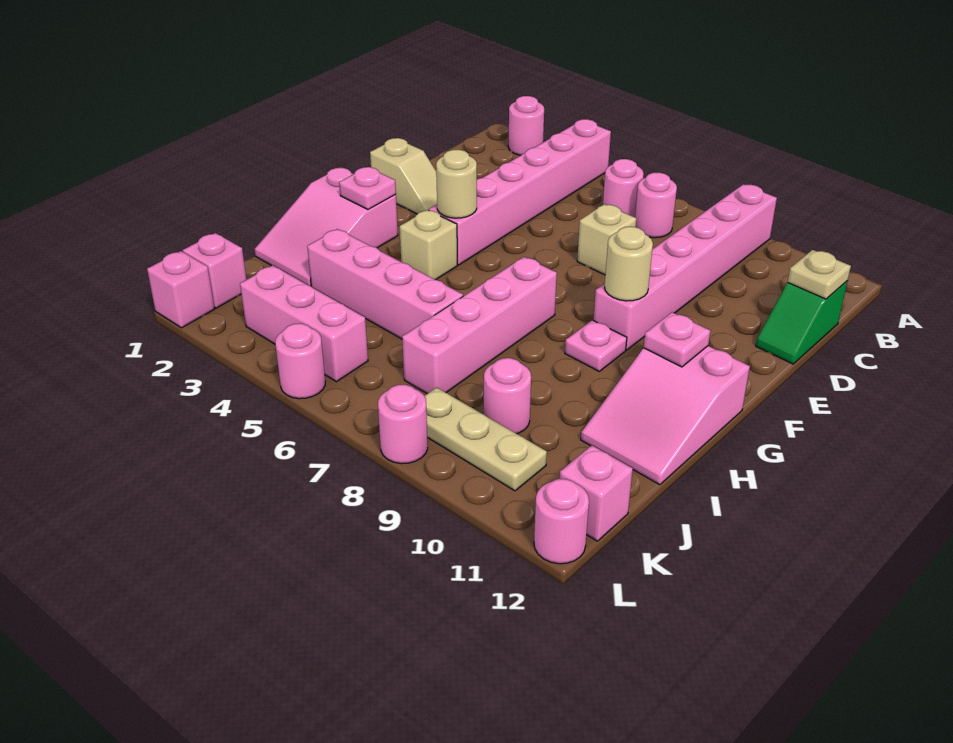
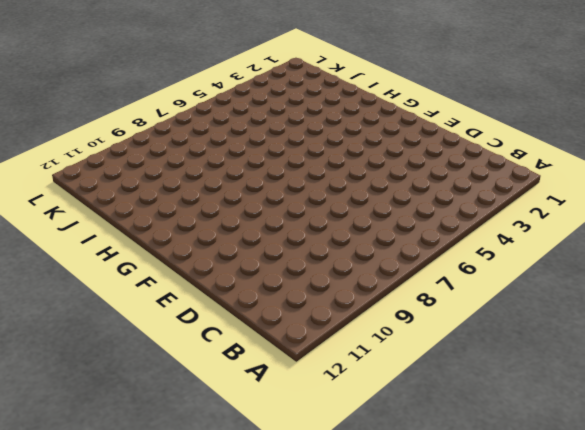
none -> pink round brick A2 level 1
none -> pink brick A4:F4 level 1
none -> pink brick A9:F9 level 1

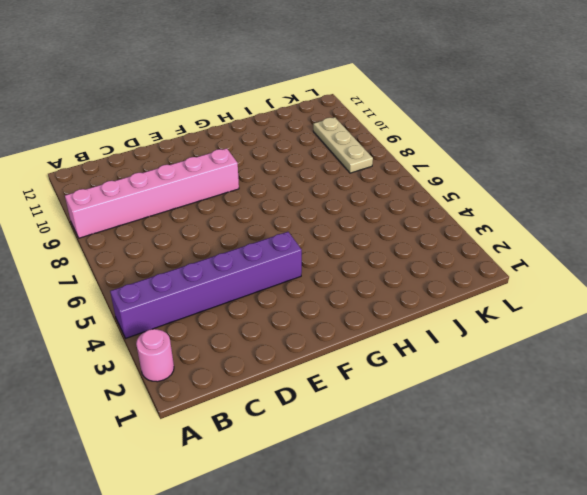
purple brick A4:F4 level 1 -> pink brick A4:F4 level 1
none -> pink round brick B6 level 1
none -> pink round brick B7 level 1
none -> green slope C12:D12 level 1 top C

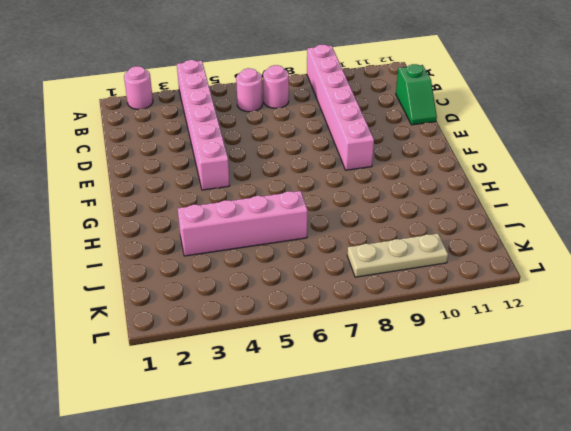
none -> tan brick D7 level 1
none -> tan slope E1:E2 level 1 top 1
none -> pink slope G1:I2 level 1 top G

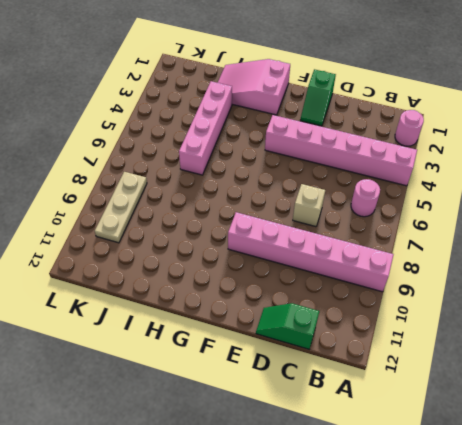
green slope E1:E2 level 1 top 1 -> tan slope E1:E2 level 1 top 1
none -> pink round brick B7 level 1
none -> tan brick G4 level 1
none -> pink brick G7:J7 level 1

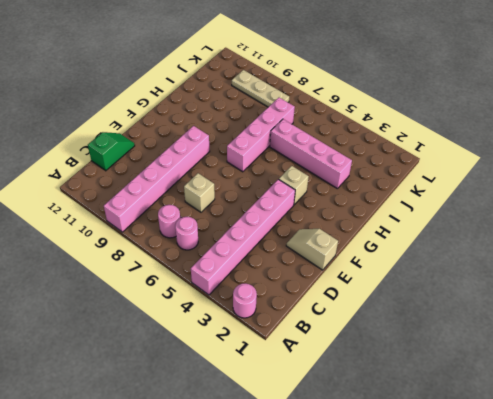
none -> pink slope G1:I2 level 1 top G
none -> pink plate G9 level 1
none -> pink slope G11:I12 level 1 top G

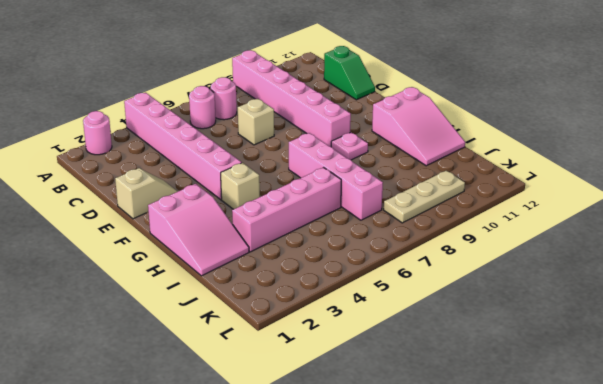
none -> pink round brick J9 level 1
none -> pink brick K1 level 1
none -> pink brick K3:K5 level 1

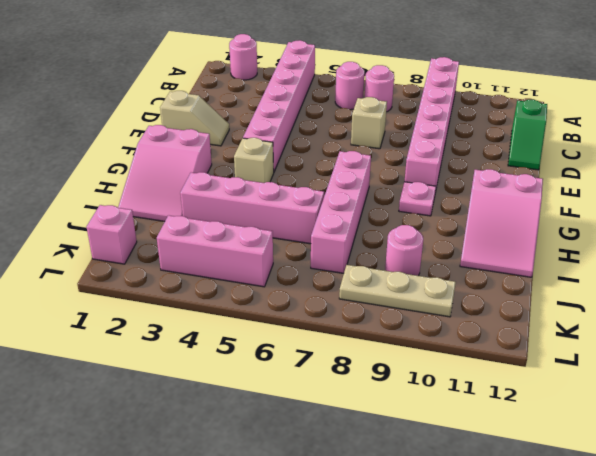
none -> pink brick K12 level 1
none -> pink brick L1 level 1
none -> pink round brick L5 level 1

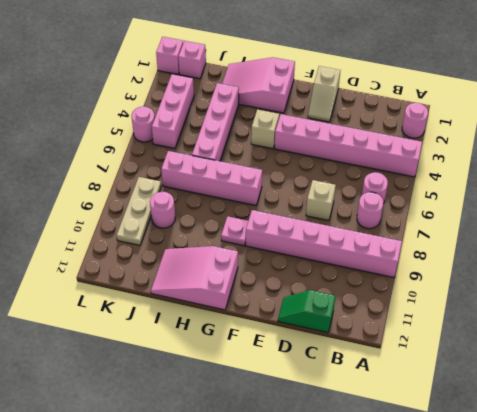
none -> pink brick K12 level 1
none -> pink round brick L8 level 1
none -> pink round brick L12 level 1

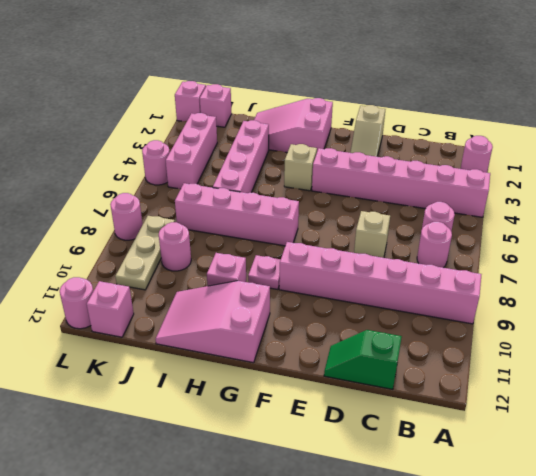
pink brick H10 level 1 -> none
none -> tan plate C12 level 2
none -> tan round brick F4 level 2
none -> tan round brick F9 level 2

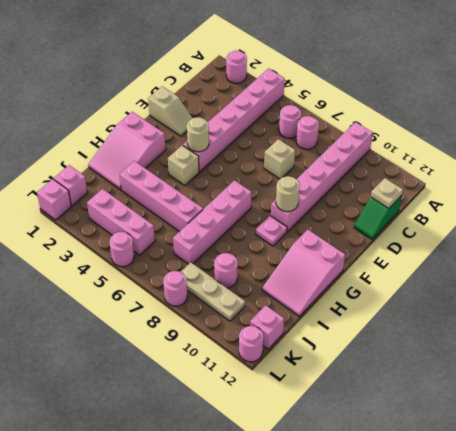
none -> pink plate G2 level 2
none -> pink plate G11 level 2

